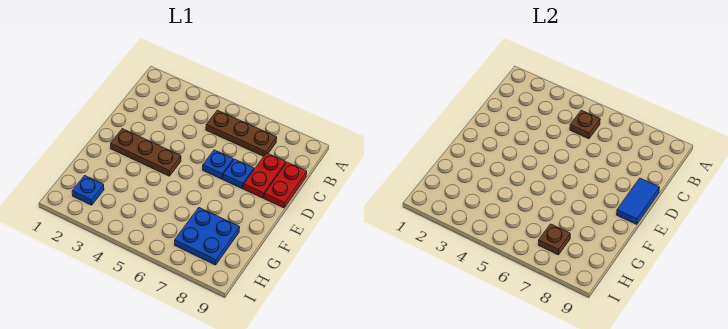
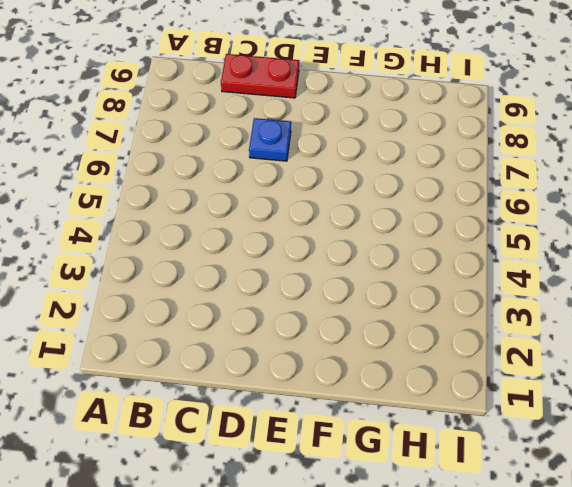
none -> brown plate B5:B7 level 1
none -> red plate C8:D8 level 1

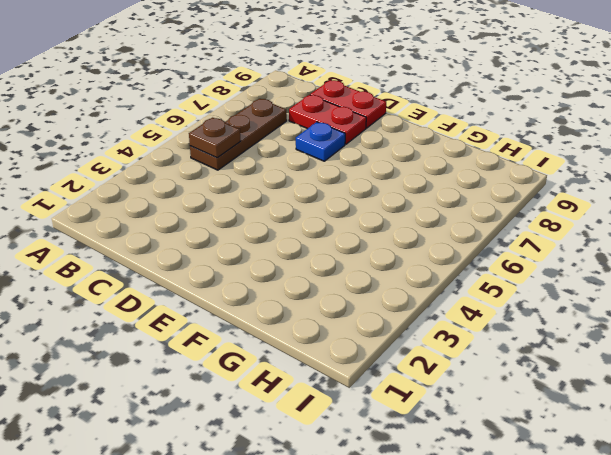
none -> blue plate D6 level 1
none -> brown plate E2:E4 level 1

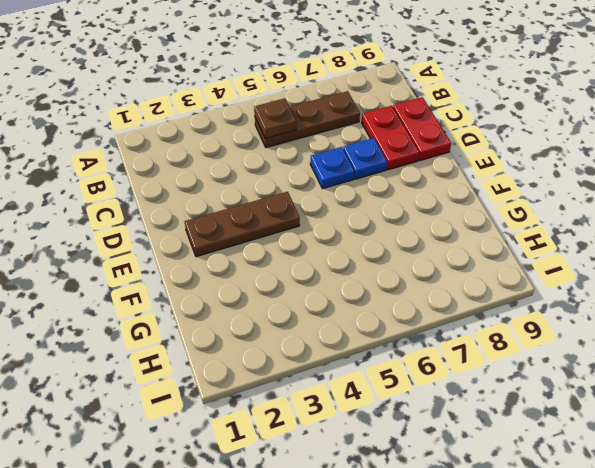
none -> blue plate G7:H8 level 1
none -> blue plate H2 level 1

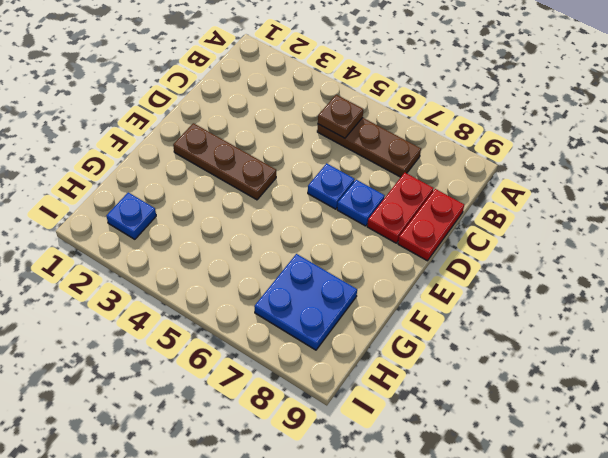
none -> blue tile D9:E9 level 2
none -> brown plate H7 level 2

